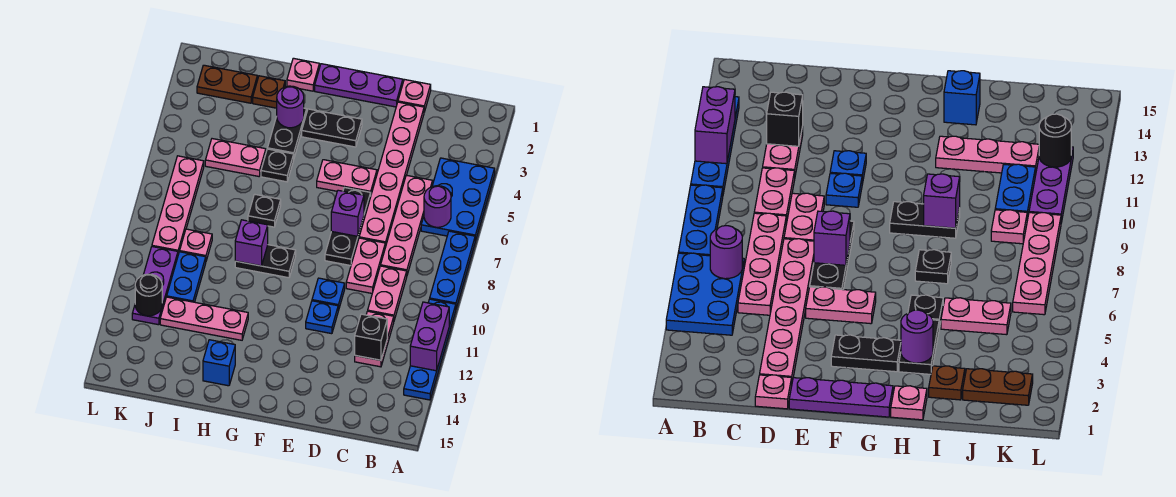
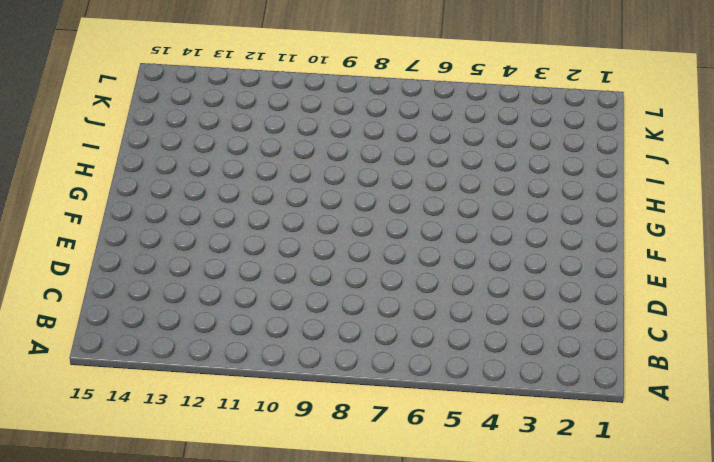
none -> blue plate A4:B6 level 1
none -> blue plate A7:A9 level 1
none -> blue plate A10:A13 level 1
none -> pink plate C5:C8 level 1

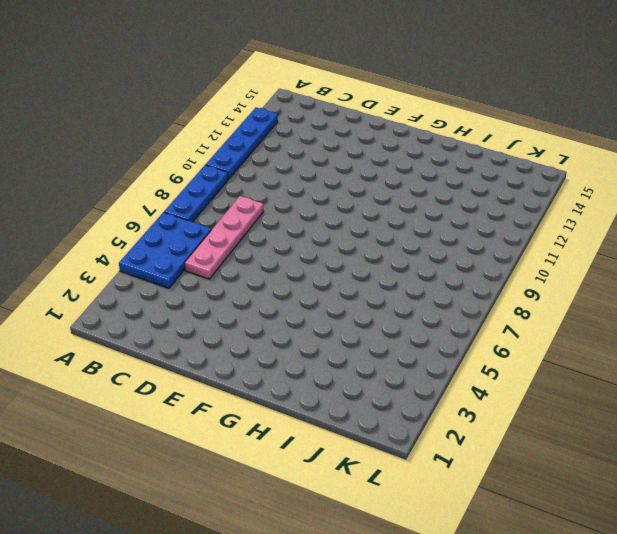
none -> pink plate C9:C10 level 1
none -> pink plate C11:C12 level 1
none -> pink plate D1 level 1
none -> pink plate D2:D7 level 1

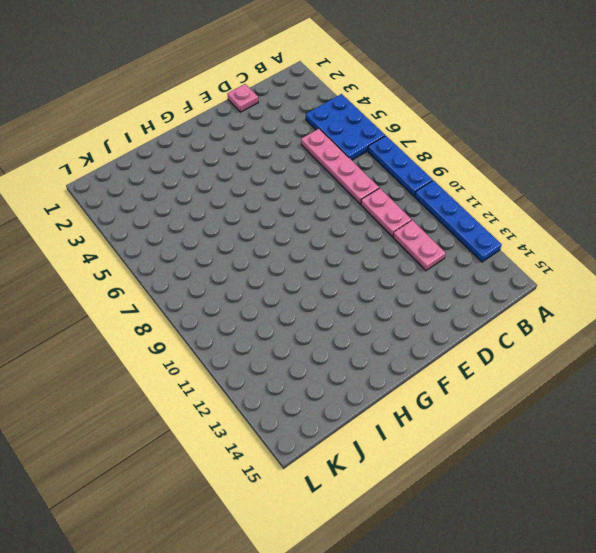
none -> pink plate D2:D7 level 1
none -> pink plate D8:D9 level 1
none -> purple plate E1:G1 level 1
none -> pink plate E5:F5 level 1

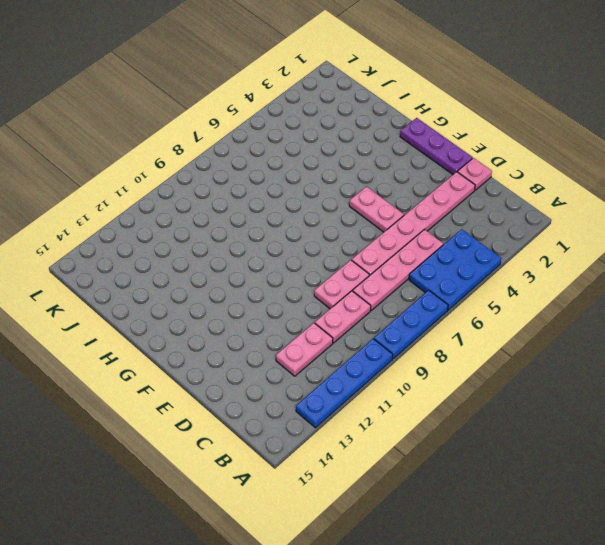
none -> black plate E6:E8 level 1
none -> blue plate E10 level 1
none -> blue plate E11 level 1
none -> black plate F3:G3 level 1

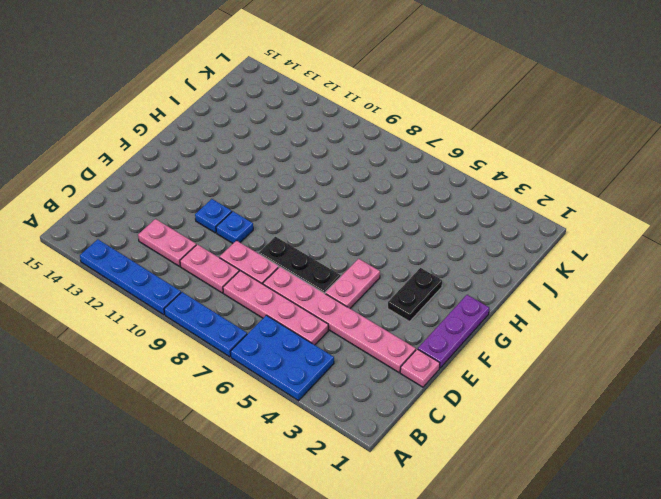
none -> black plate G9:H9 level 1
none -> pink plate H1 level 1
none -> black plate H3:H4 level 1
none -> black plate H5 level 1

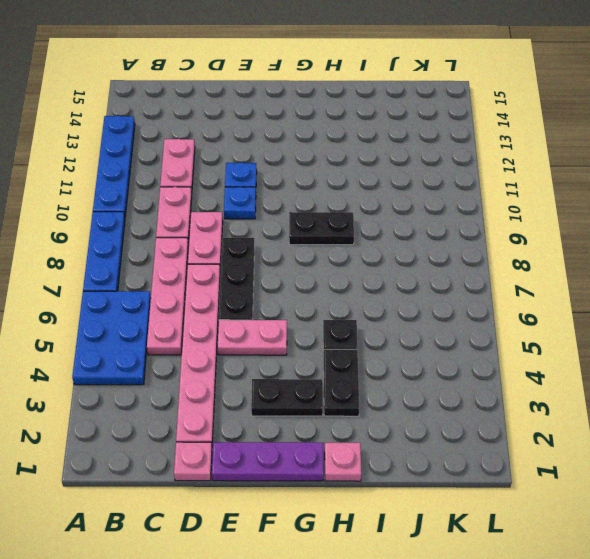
none -> black plate H7 level 1
none -> pink plate H12:J12 level 1
none -> blue brick H14 level 1
none -> brown plate I2 level 1

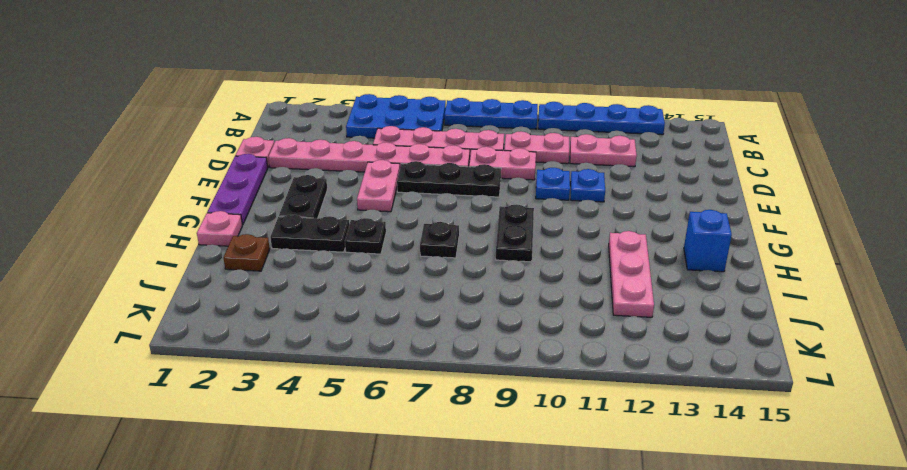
none -> pink plate I5:J5 level 1
none -> brown plate J2:K2 level 1
none -> pink plate J9 level 1
none -> blue plate J10:J11 level 1

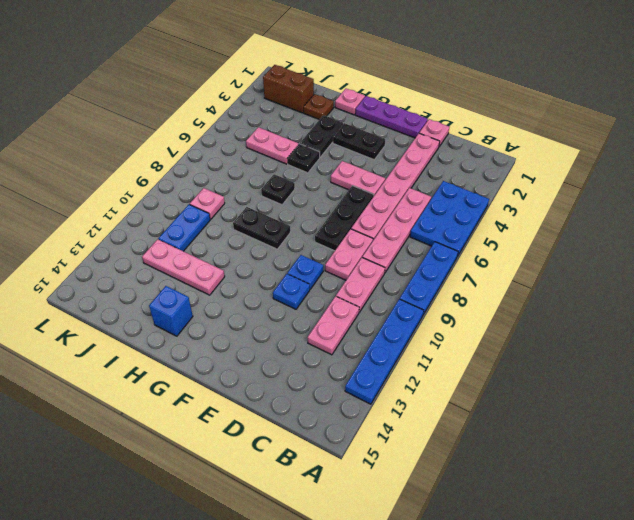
brown brick J2:K2 level 1 -> brown plate J2:K2 level 1
none -> pink plate K6:K9 level 1
none -> purple plate K10:K12 level 1
none -> purple brick A11:A12 level 2
none -> purple round brick B6 level 2

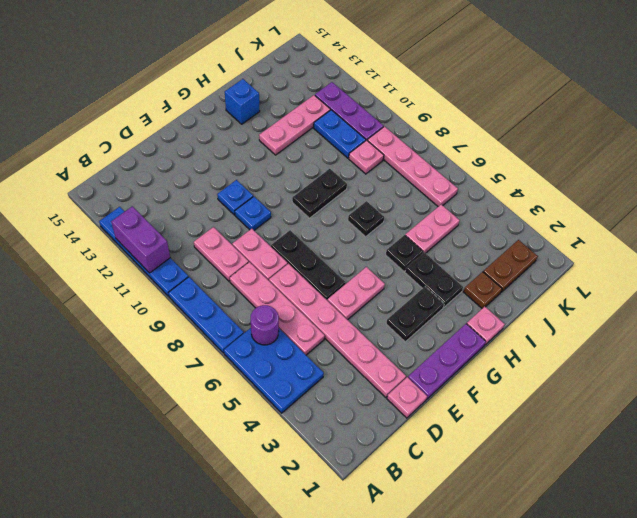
none -> pink plate C11:C12 level 1
none -> black brick C12 level 2
none -> purple brick E7 level 2
none -> purple round brick H3 level 2

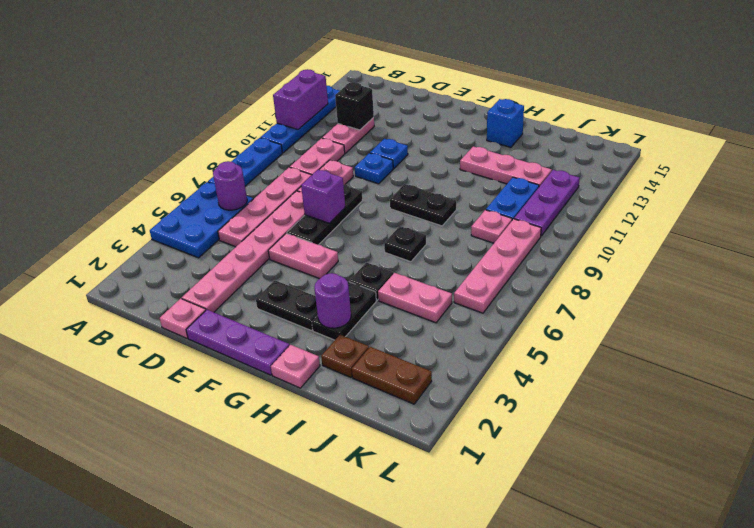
none -> purple brick H9 level 2
none -> black round brick K12 level 2

